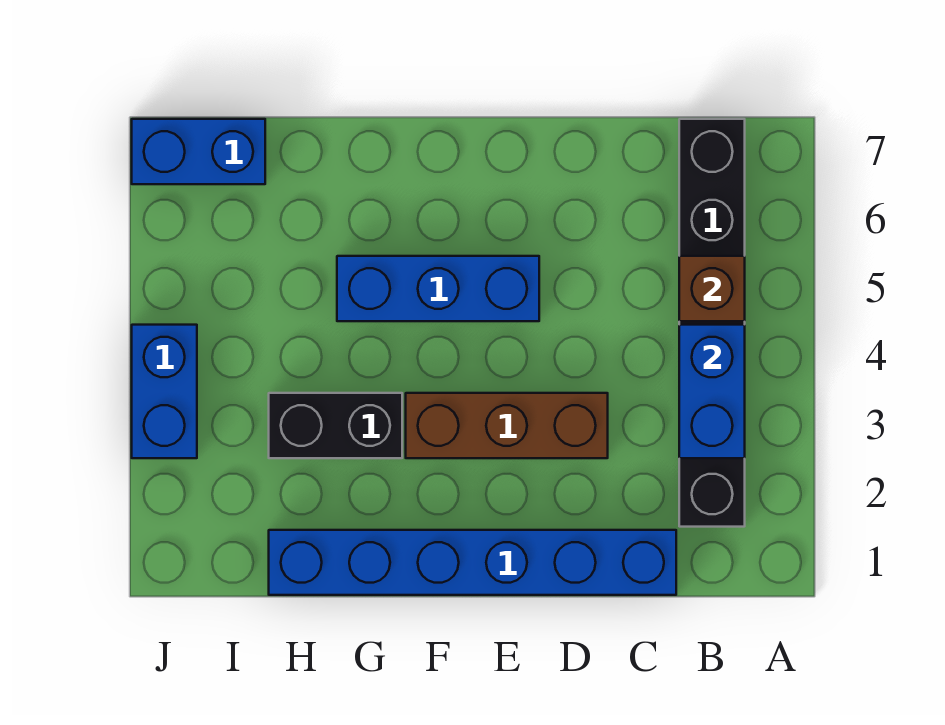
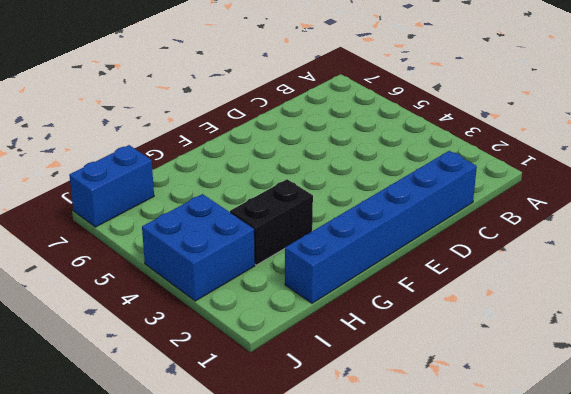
blue brick I3:J4 level 1 -> blue brick J3:J4 level 1
none -> black brick B2:B7 level 1
none -> brown brick D3:F3 level 1

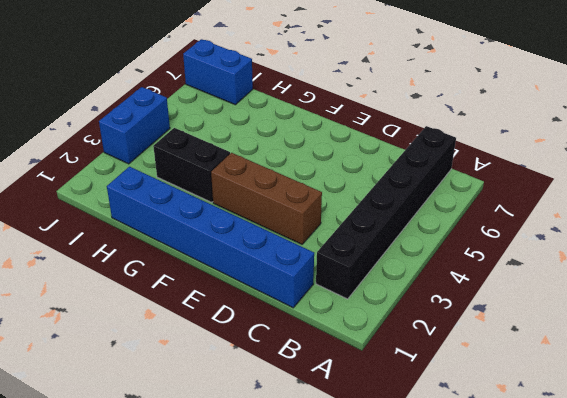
none -> blue brick E5:G5 level 1
none -> blue brick B3:B4 level 2

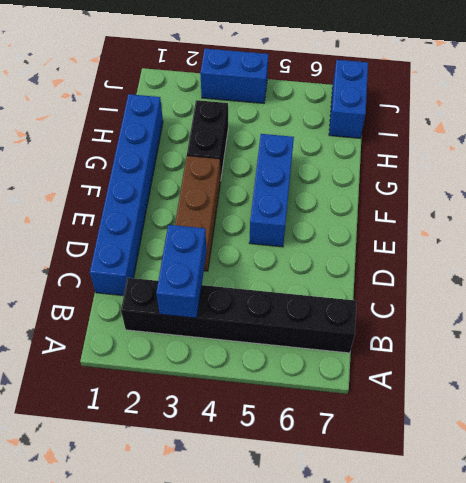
blue brick B3:C3 level 2 -> blue brick B3:B4 level 2
none -> brown brick B5 level 2

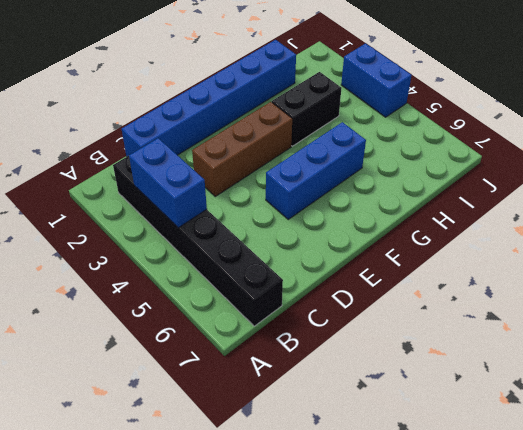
none -> blue brick I7:J7 level 1
none -> brown brick B5 level 2

